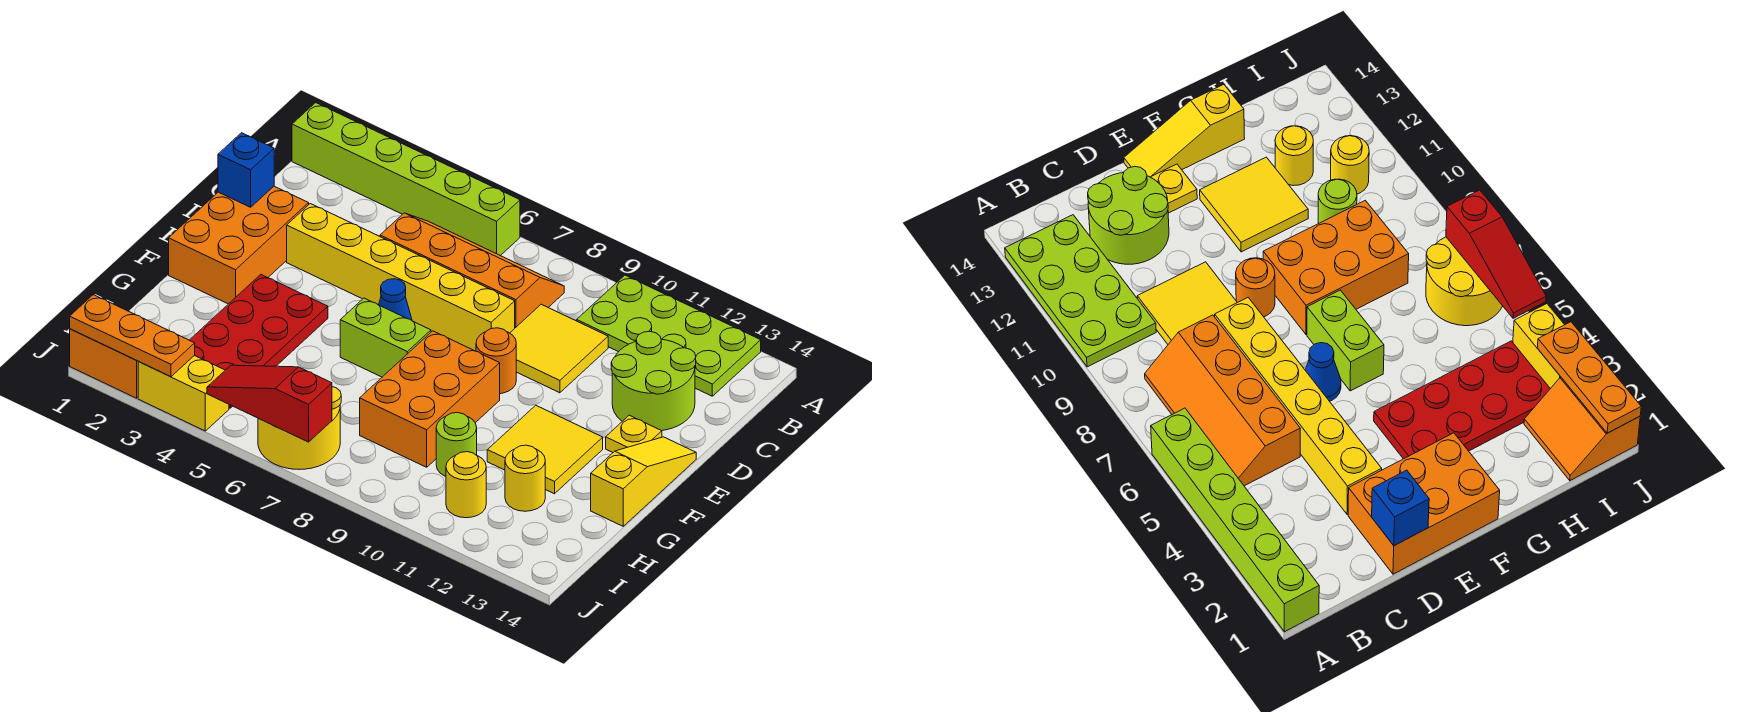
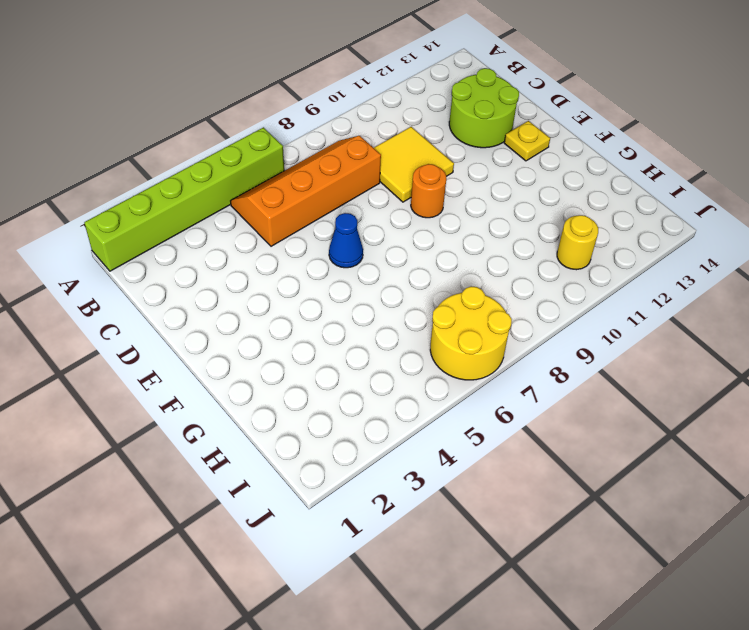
none -> lime plate A10:B13 level 1
none -> orange brick D1:F2 level 1
none -> yellow brick D3:D8 level 1

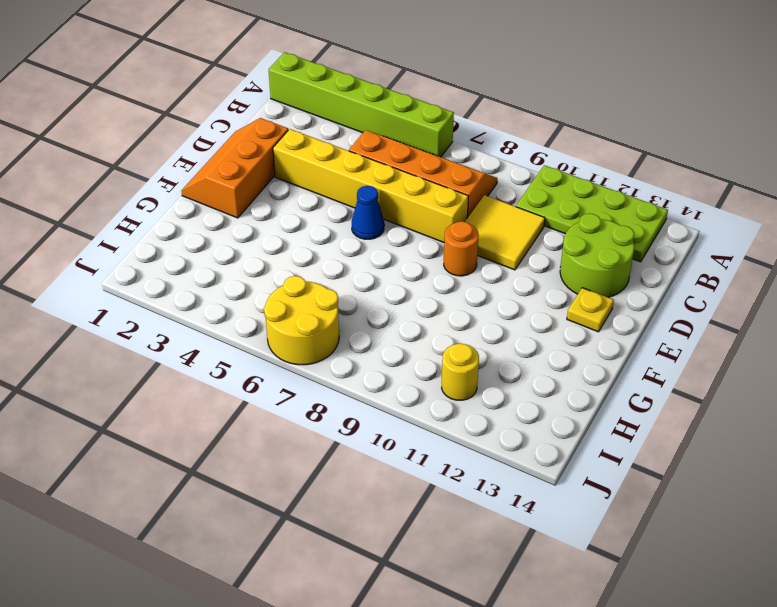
orange slope D1:F2 level 1 top 2 -> orange brick D1:F2 level 1
none -> yellow slope E14:G14 level 1 top G
none -> red plate F3:I4 level 1
none -> lime brick F6:F7 level 1

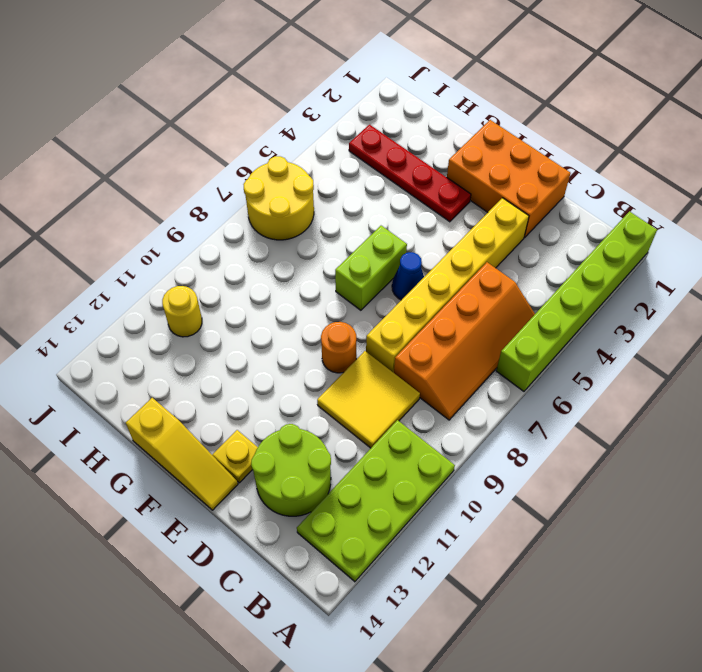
red plate F3:I3 level 1 -> red plate F3:I4 level 1
none -> orange brick F8:H9 level 1
none -> yellow tile F11:G12 level 1
none -> lime round brick H10 level 1

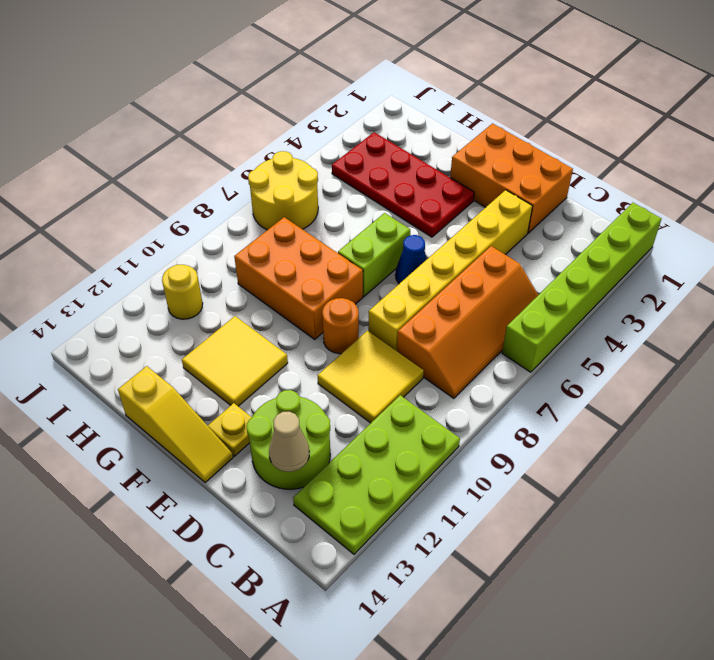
tan cone C13 level 2 -> none
none -> lime round brick H10 level 1
none -> yellow round brick H12 level 1
none -> orange slope I1:J2 level 1 top J

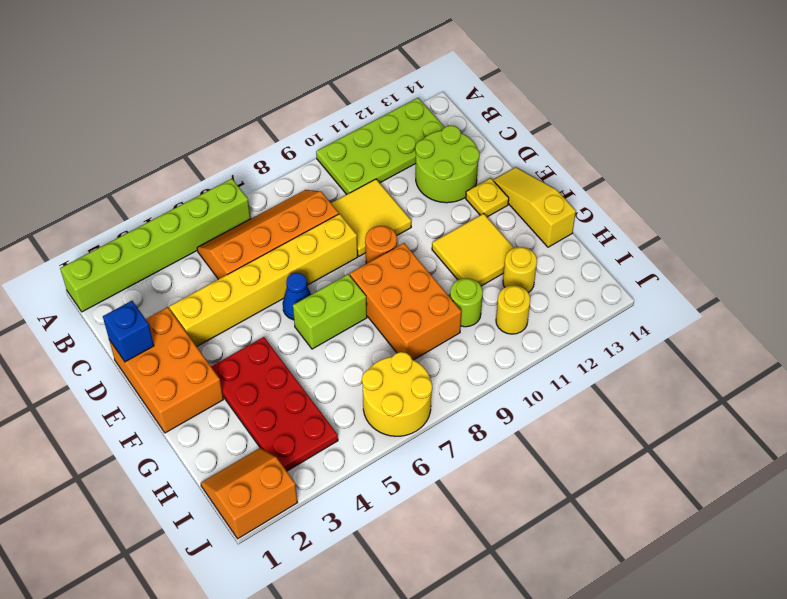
none -> yellow brick J3:J4 level 1
none -> orange plate J1:J3 level 2
none -> red slope J5:J7 level 2 top 7

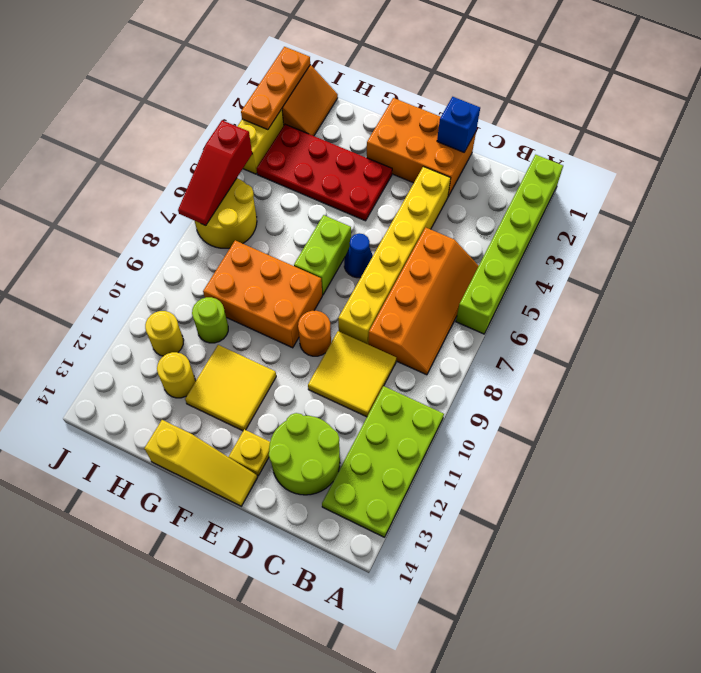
red slope J5:J7 level 2 top 5 -> red slope J5:J7 level 2 top 7

